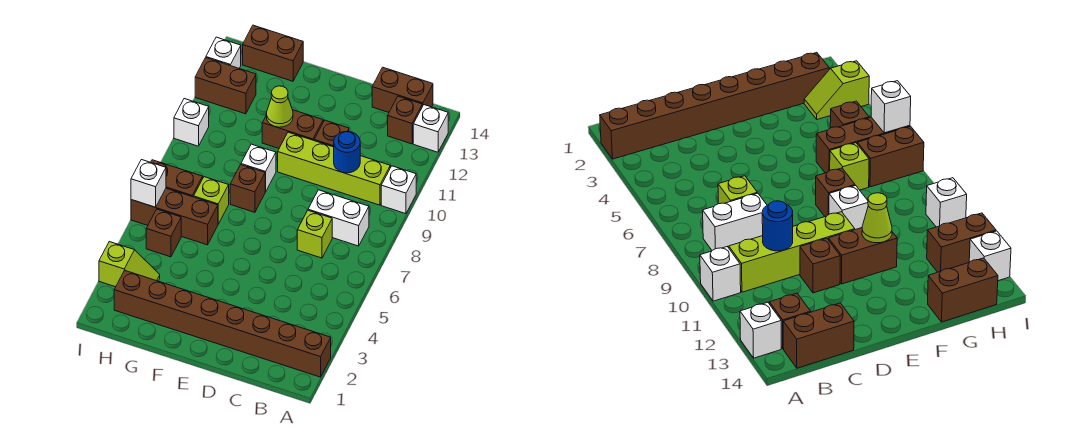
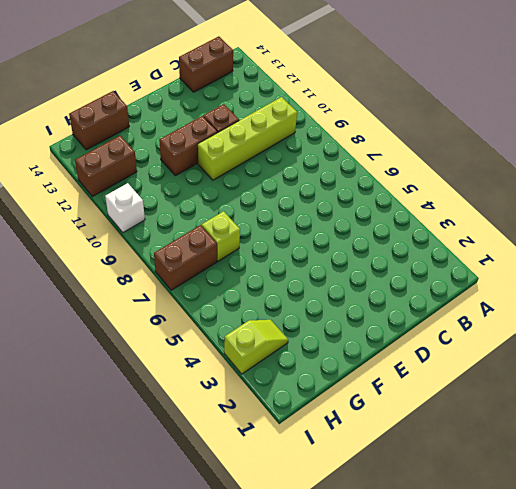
none -> brown brick A2:H2 level 1
none -> white brick A10 level 1
none -> white brick A13 level 1

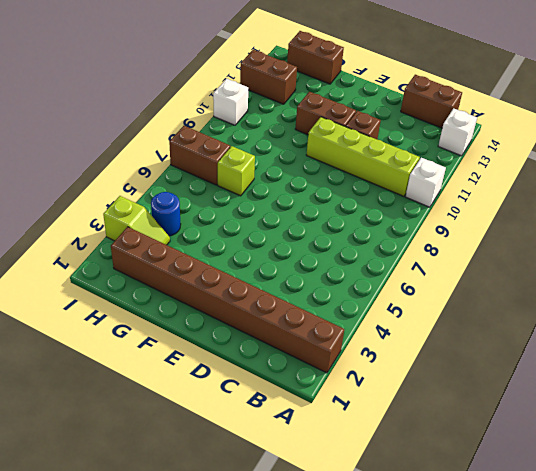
blue round brick H4 level 1 -> blue round brick C10 level 2
none -> white brick B8:C8 level 1
none -> brown brick B13 level 1
none -> lime brick C7 level 1

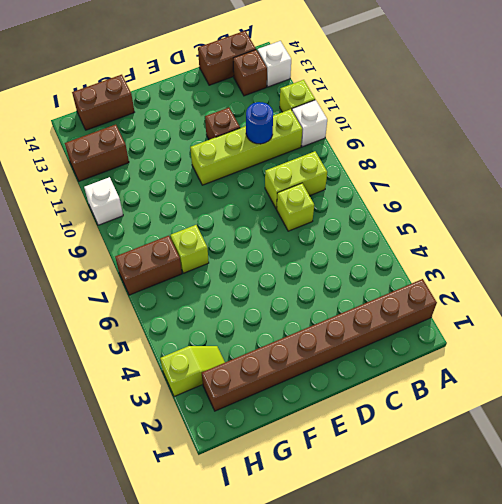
lime brick A11 level 1 -> none
lime brick B8:C8 level 1 -> white brick B8:C8 level 1
none -> brown brick E11:F11 level 1
none -> brown brick F8 level 1
none -> white brick F9 level 1

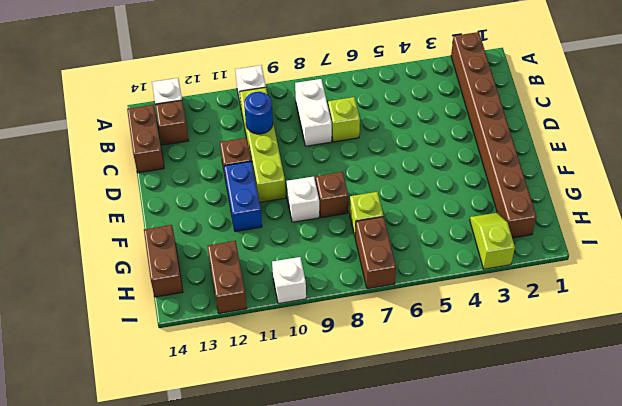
blue brick E11:F11 level 1 -> brown brick E11:F11 level 1
none -> brown brick G6:I6 level 1
none -> brown brick H5 level 1
none -> white brick I13 level 1

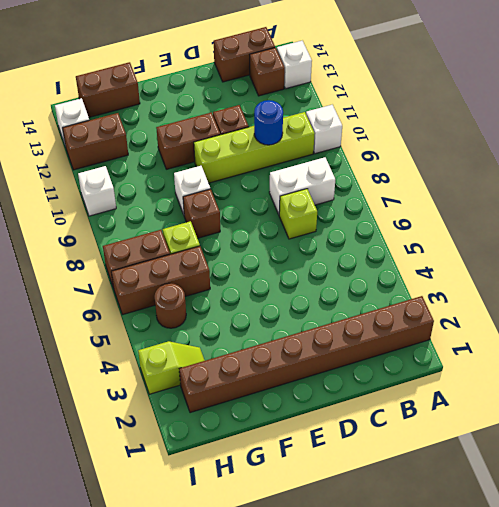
brown round brick H5 level 1 -> brown brick H5 level 1
none -> lime cone F11 level 2
none -> white brick I6 level 2

